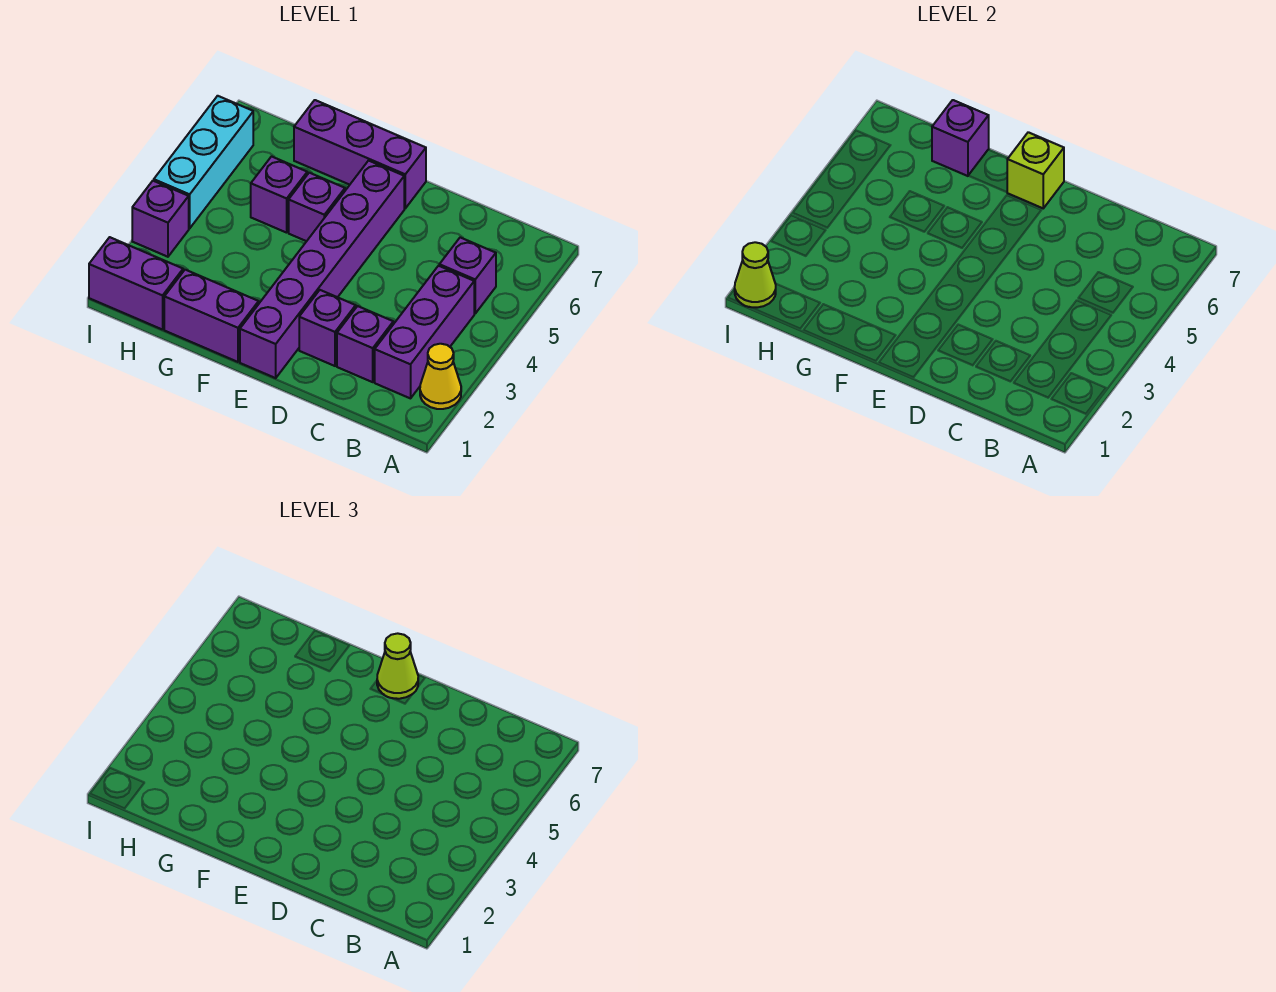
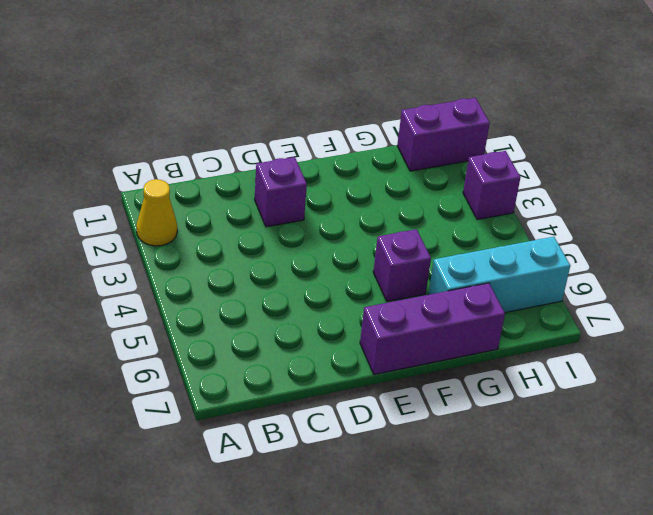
cyan brick G6:I6 level 1 -> cyan brick I4:I6 level 1
none -> purple brick B2:B4 level 1
none -> purple brick B5 level 1
none -> purple brick C2 level 1

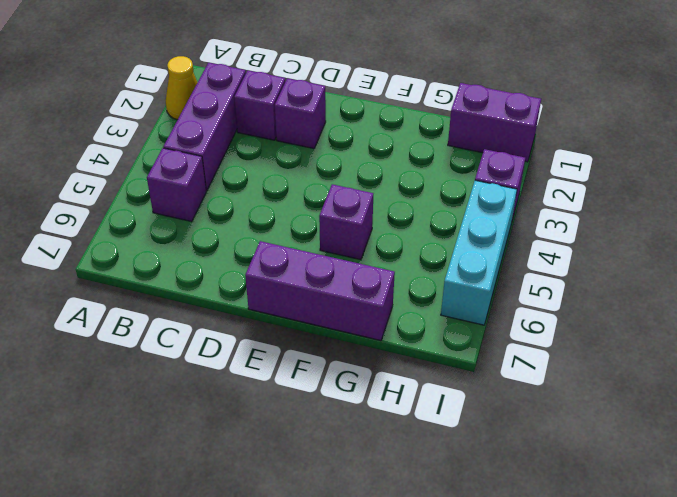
none -> purple brick E1:E6 level 1
none -> purple brick F1:G1 level 1
none -> purple brick G5 level 1

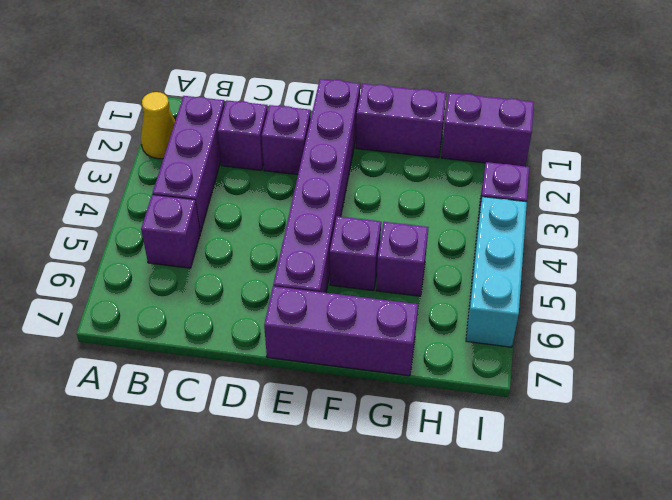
none -> lime brick E7 level 2
none -> purple brick G7 level 2
none -> lime cone I1 level 2

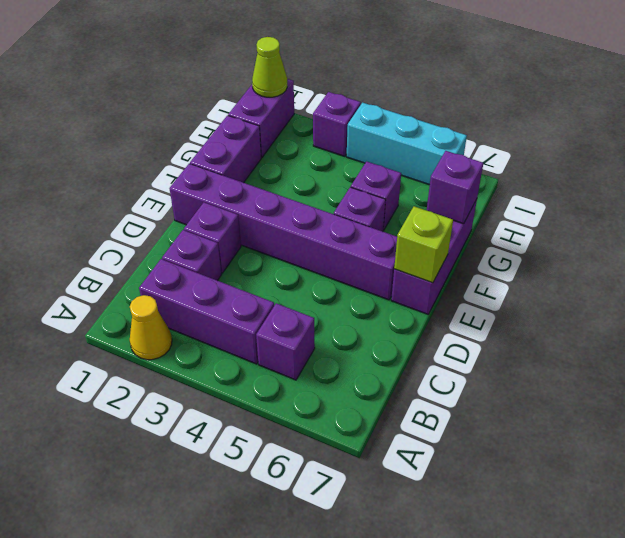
none -> lime cone E7 level 3

